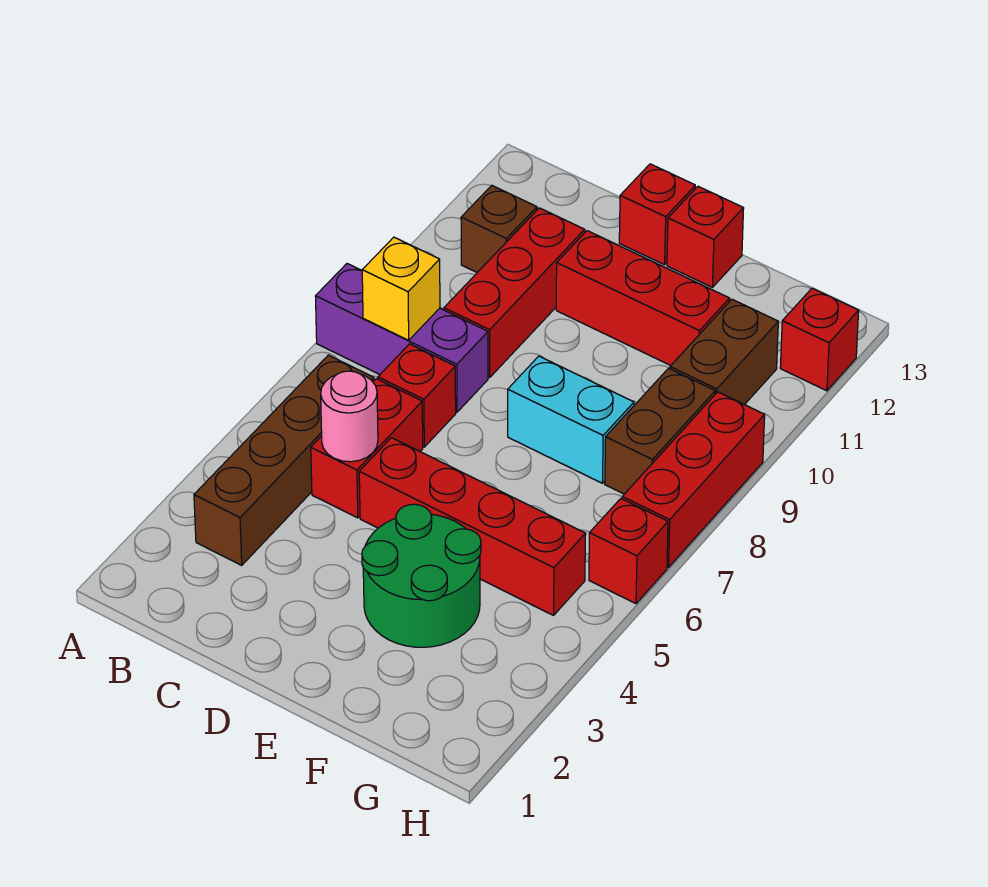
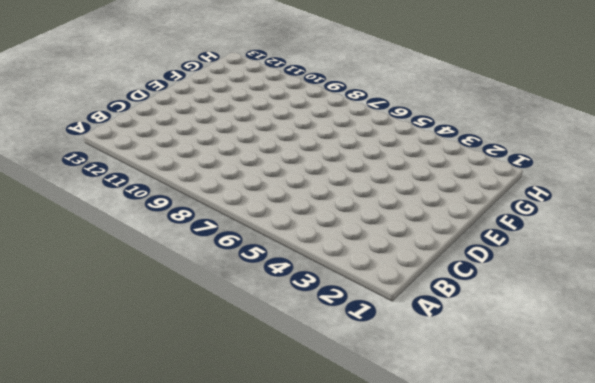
none -> purple brick A8:C8 level 1
none -> brown brick B3:B6 level 1
none -> brown brick B11 level 1

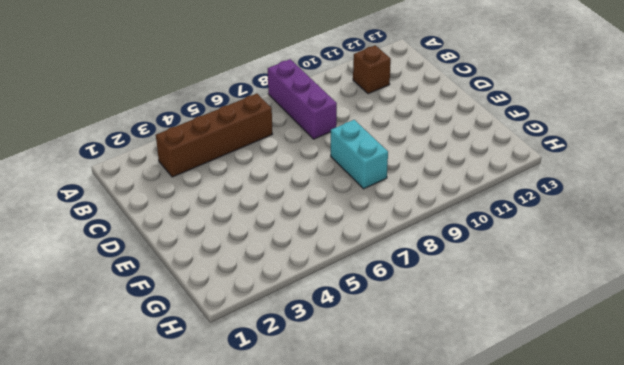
none -> red brick C5:C6 level 1
none -> red brick C7 level 1
none -> red brick C9:C11 level 1

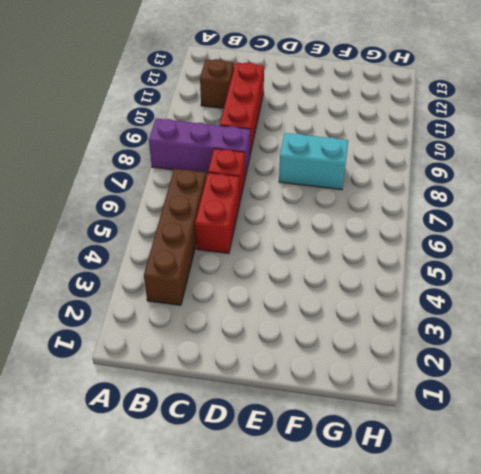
none -> red brick D5:G5 level 1
none -> red brick D11:F11 level 1
none -> red brick D13 level 1

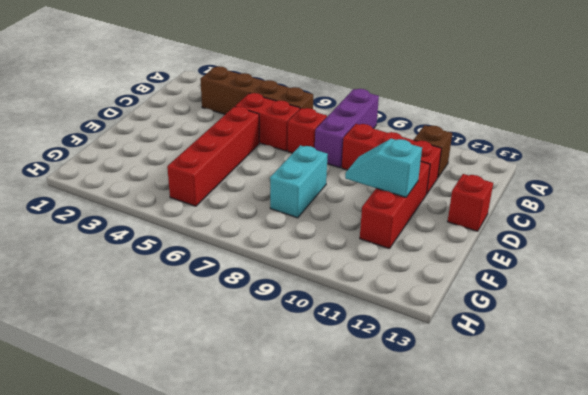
cyan slope E10:E11 level 2 top 11 -> none
none -> green round brick E3:F4 level 1
none -> red brick E13 level 1
none -> brown brick G8:G9 level 1

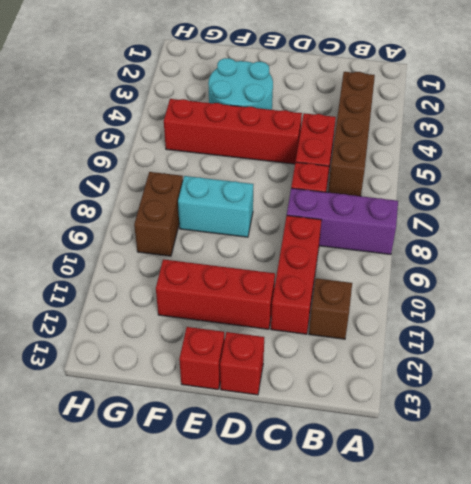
cyan round brick E3:F4 level 1 -> green round brick E3:F4 level 1
none -> brown brick G10:G11 level 1
none -> red brick H6 level 1
none -> red brick H7:H9 level 1

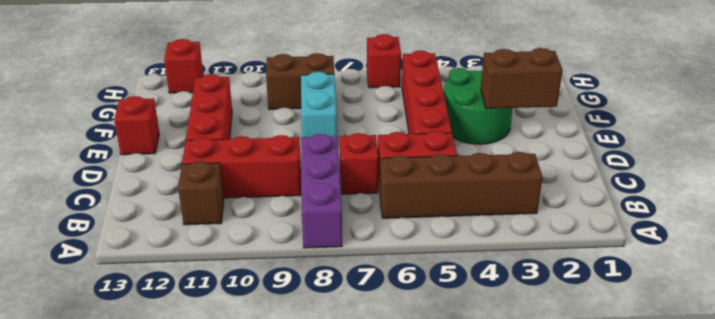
brown brick E2:E3 level 2 -> brown brick G10:G11 level 1
none -> red brick D13 level 1
none -> red brick H7:H9 level 1
none -> yellow brick B8 level 2

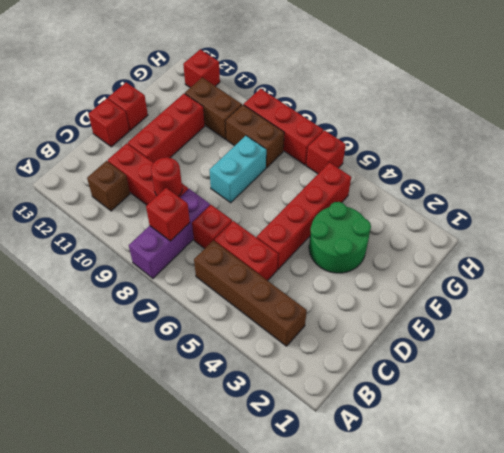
red brick B8 level 2 -> yellow brick B8 level 2
red round brick C9 level 2 -> none
none -> pink round brick C5 level 2

